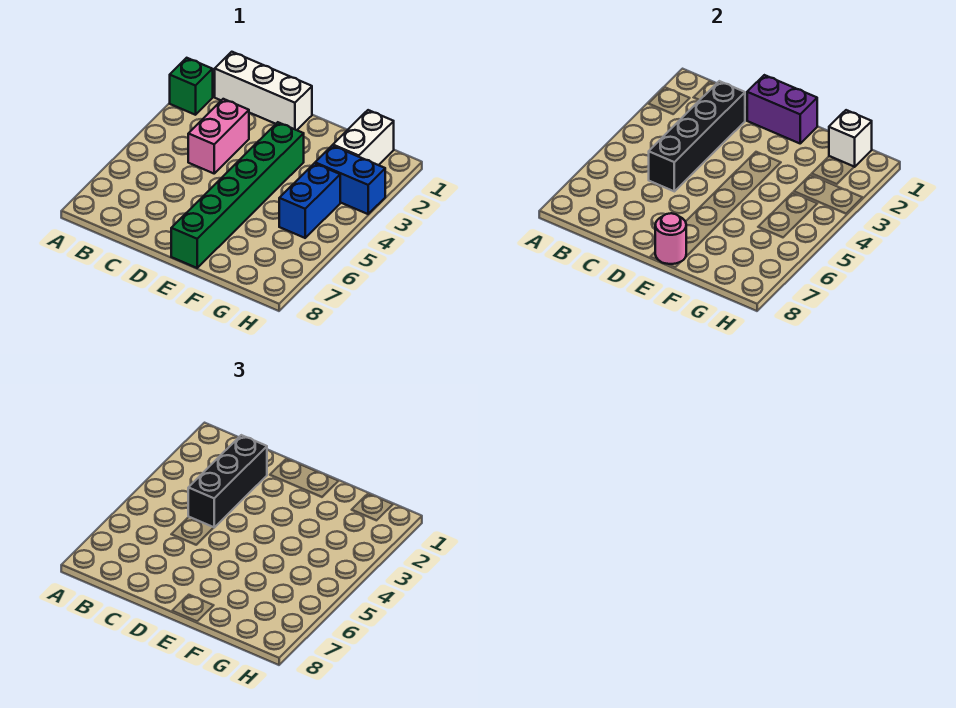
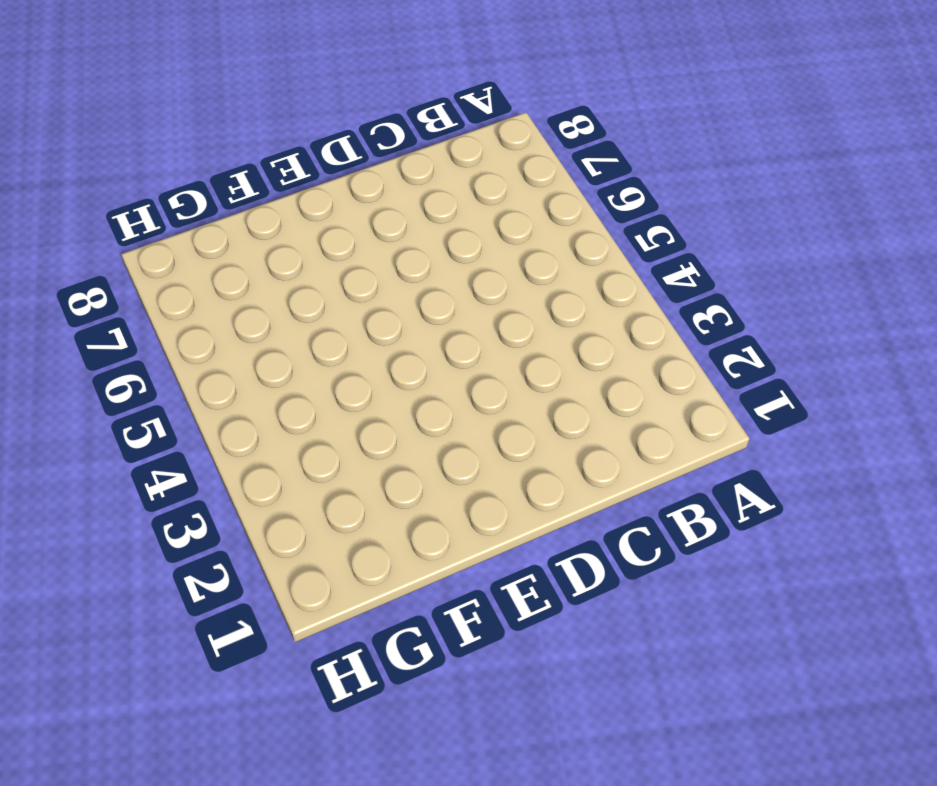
none -> green brick A2 level 1
none -> white brick B1:D1 level 1
none -> pink brick C3:C4 level 1

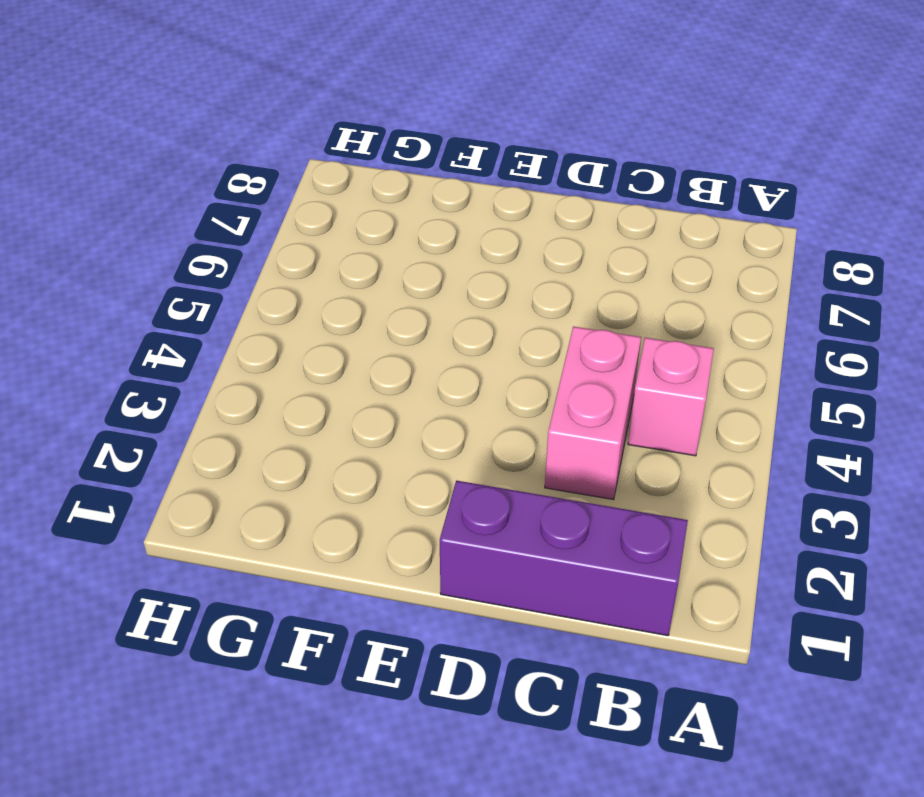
purple brick B1:D1 level 1 -> white brick B1:D1 level 1
pink brick B4 level 1 -> none
none -> green brick A2 level 1
none -> green brick E3:E8 level 1
none -> white brick G1:G2 level 1

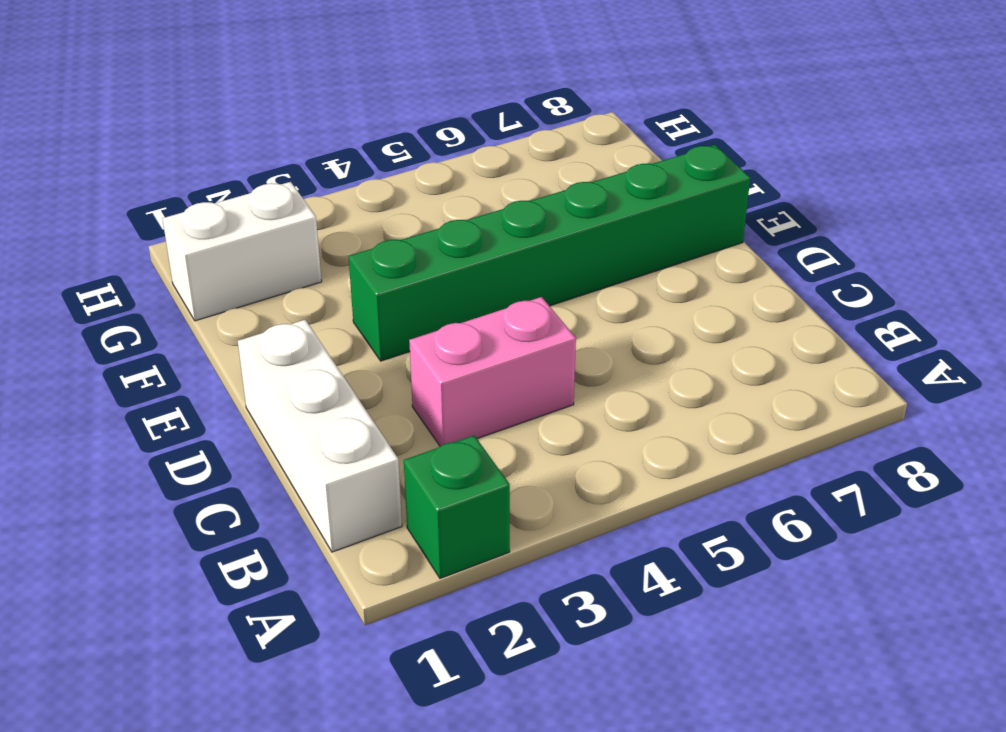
none -> blue brick G3:H3 level 1
none -> blue brick G4:G5 level 1
none -> black brick C2:C5 level 2

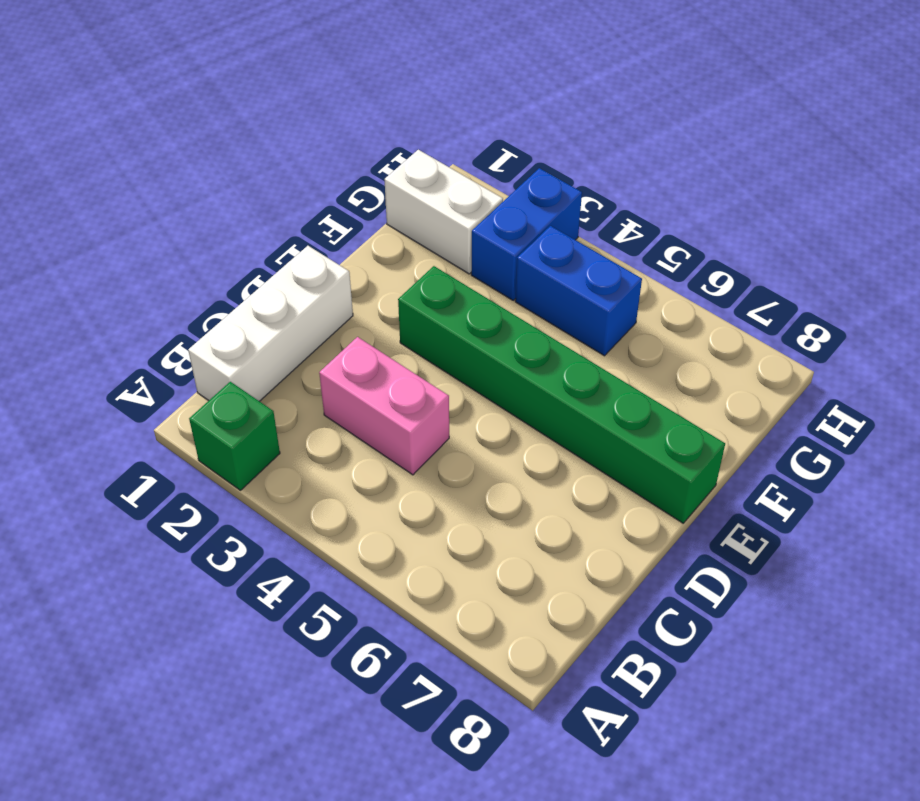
none -> black brick C2:C5 level 2
none -> purple brick D1:E1 level 2
none -> pink round brick E8 level 2

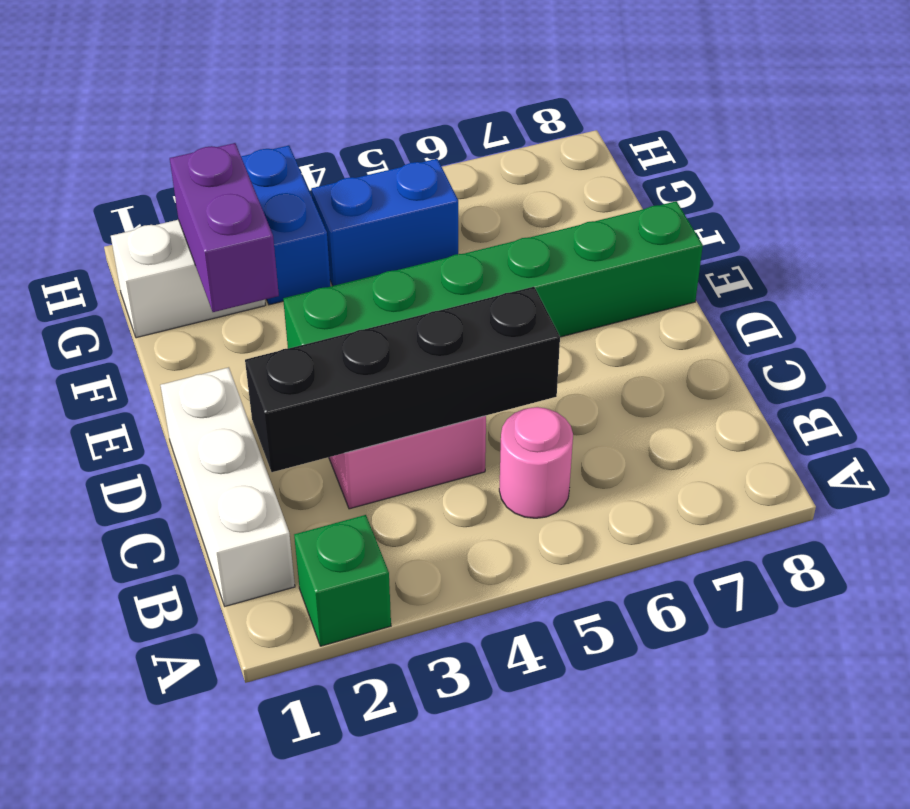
pink round brick B5 level 1 -> pink round brick E8 level 2
purple brick F2:G2 level 2 -> purple brick D1:E1 level 2
none -> white brick G1 level 2
none -> black brick C2:C4 level 3

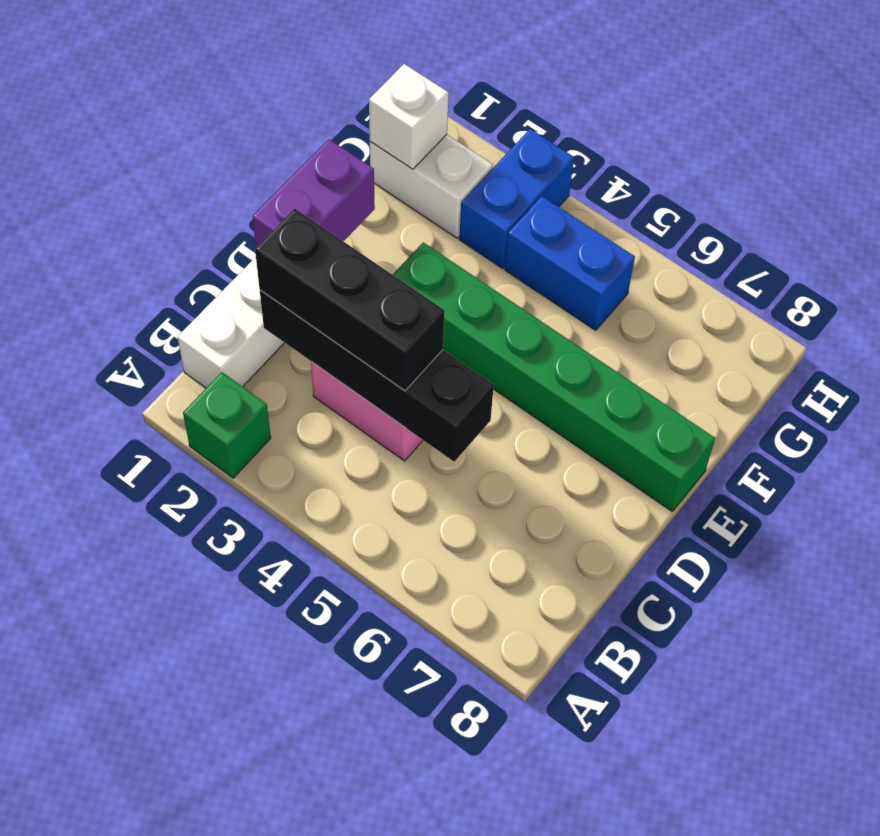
none -> pink round brick E8 level 2

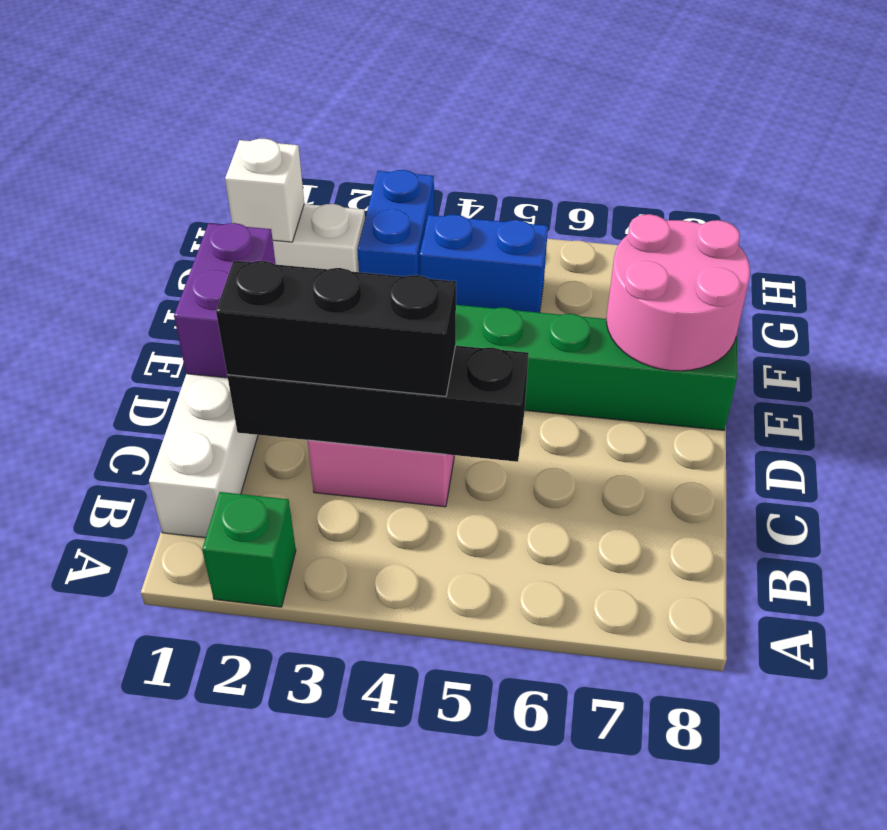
pink round brick E7:F8 level 2 -> pink round brick E8 level 2

